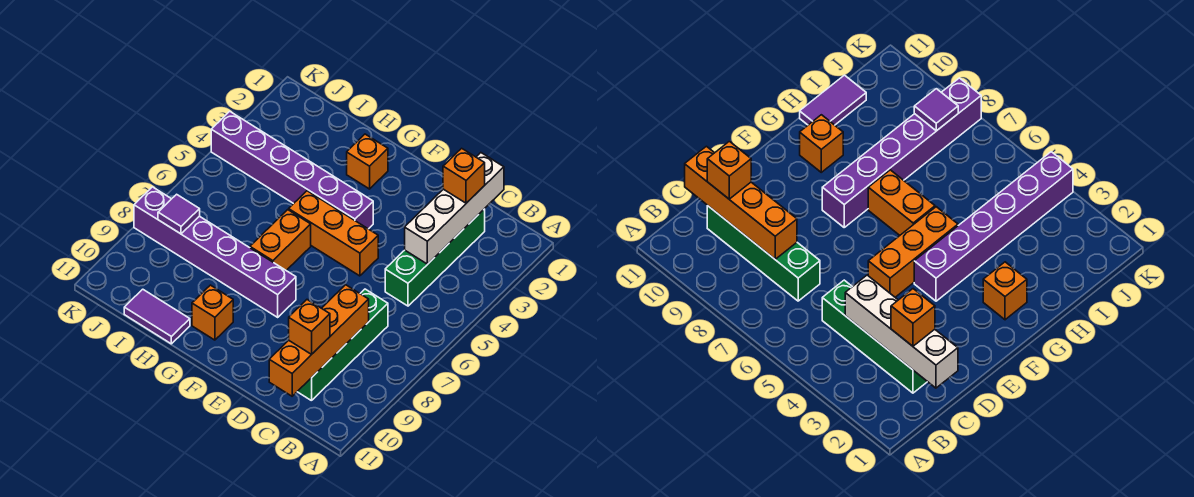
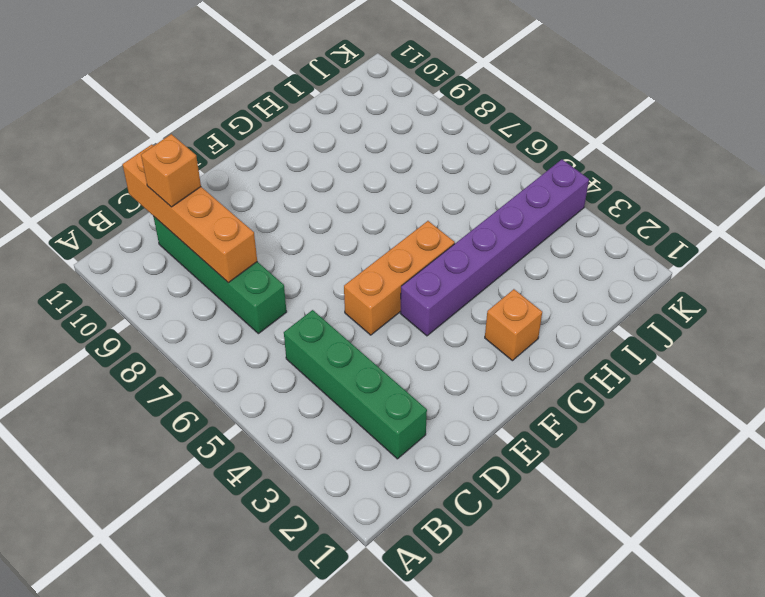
none -> purple brick F8:K8 level 1
none -> orange brick G6:G7 level 1
none -> orange brick G10 level 1

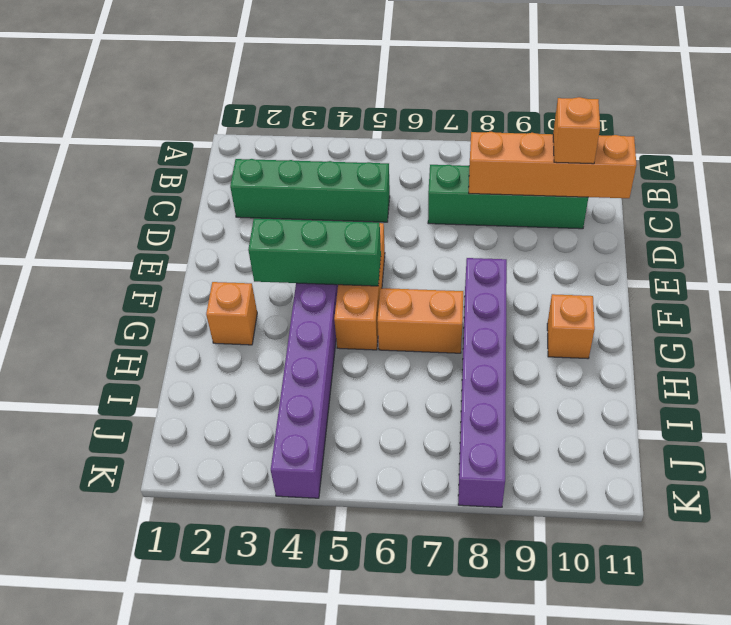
green brick F3:F5 level 2 -> none
none -> purple tile H11:I11 level 1
none -> white brick C1:C4 level 2
none -> purple tile J8 level 2

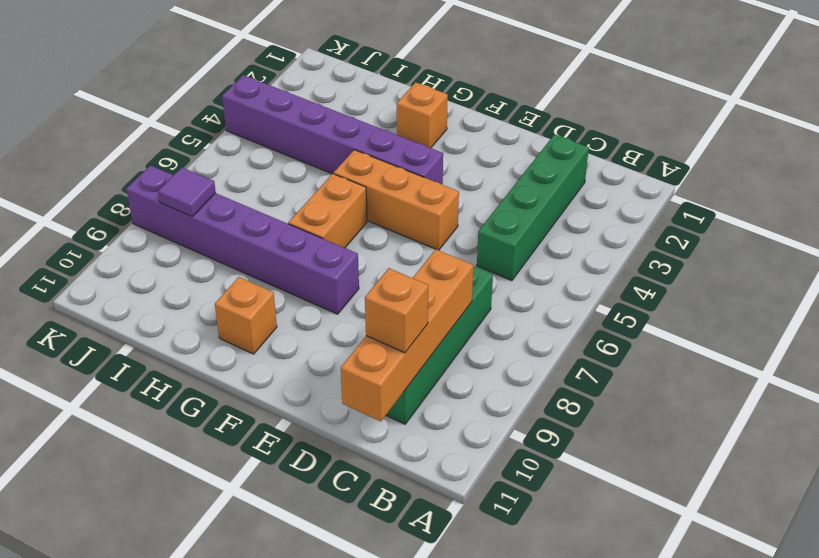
none -> purple tile H11:I11 level 1
none -> white brick C1:C4 level 2
none -> orange brick C2 level 3

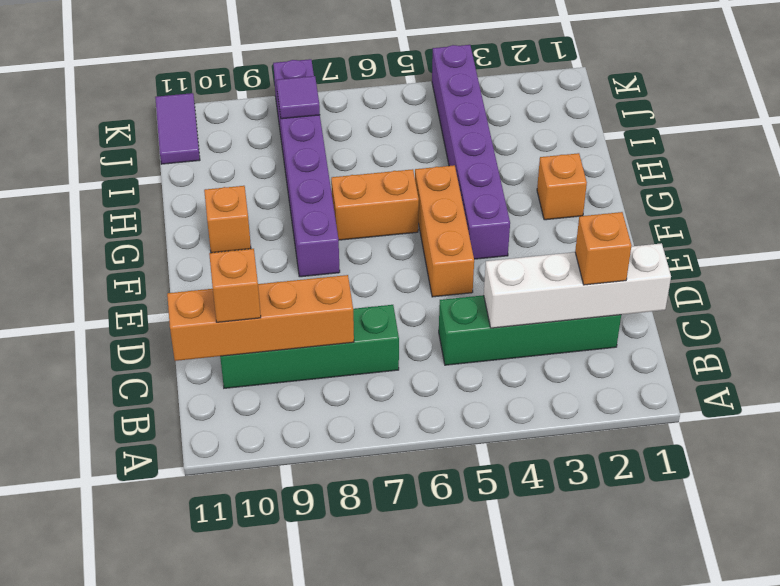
purple tile J11:K11 level 1 -> purple tile H11:I11 level 1

